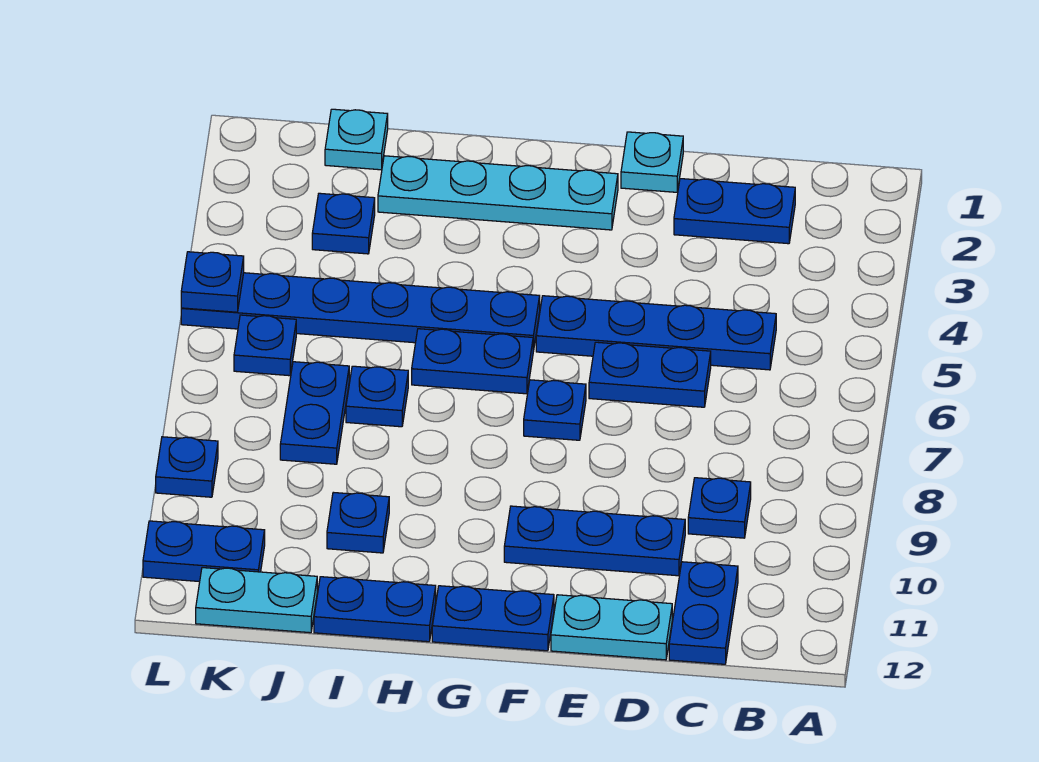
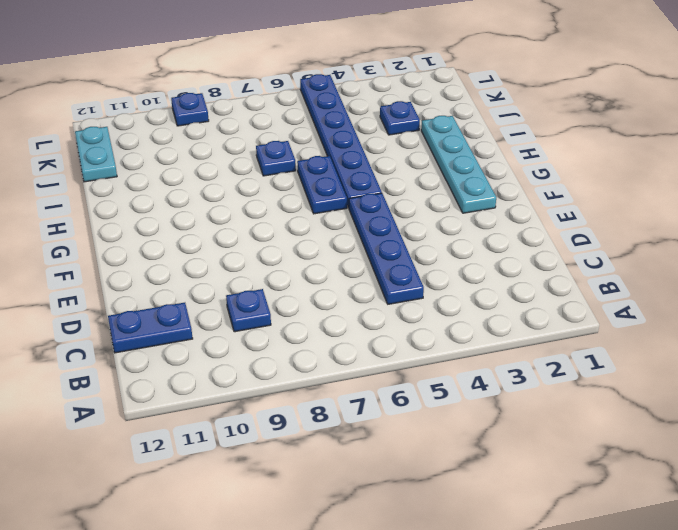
none -> blue plate C2:D2 level 1
none -> blue plate D6:E6 level 1
none -> blue plate D10:F10 level 1

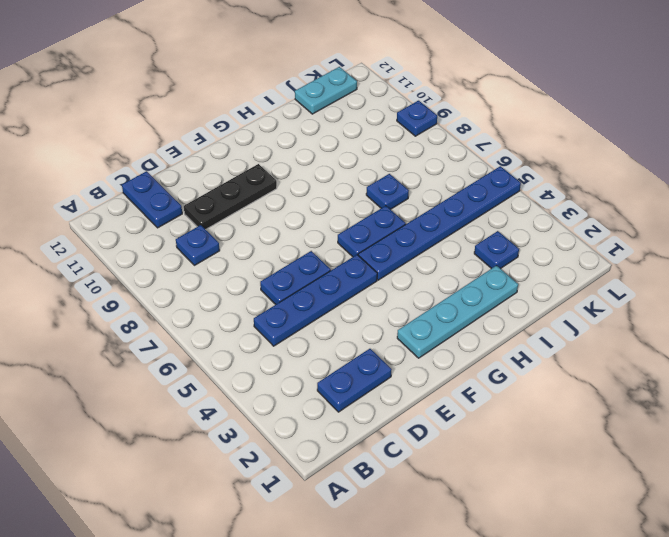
black plate D10:F10 level 1 -> blue plate D10:F10 level 1
none -> cyan plate D12:E12 level 1
none -> cyan plate E1 level 1
none -> blue plate F7 level 1

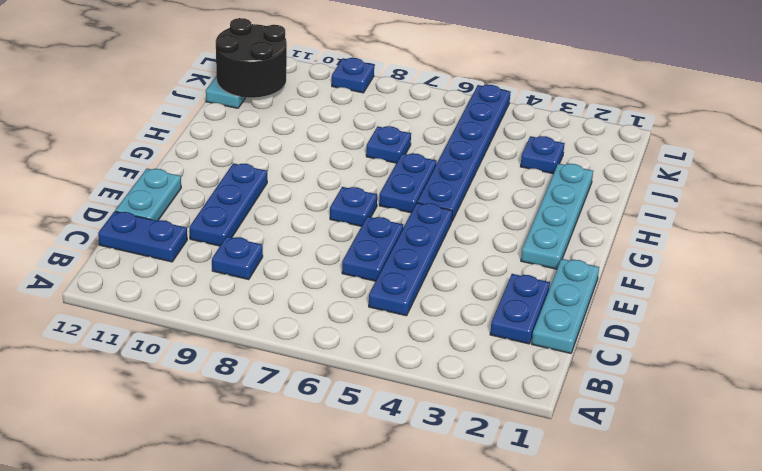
cyan plate C1:E1 level 1 -> cyan plate E1 level 1
black round brick J11:K12 level 2 -> none
none -> blue plate F12:G12 level 1
none -> blue plate H12:I12 level 1
none -> blue plate I10 level 1

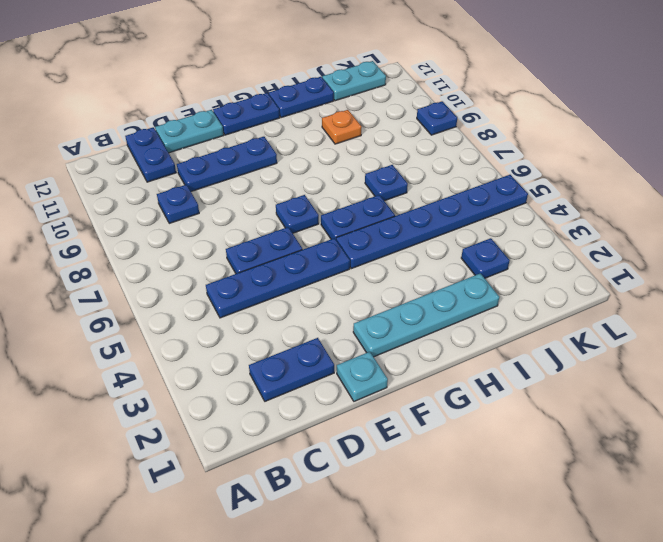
orange plate I10 level 1 -> blue plate I10 level 1
none -> cyan plate J1 level 1
none -> blue plate J7:J8 level 1
none -> blue plate K6 level 1

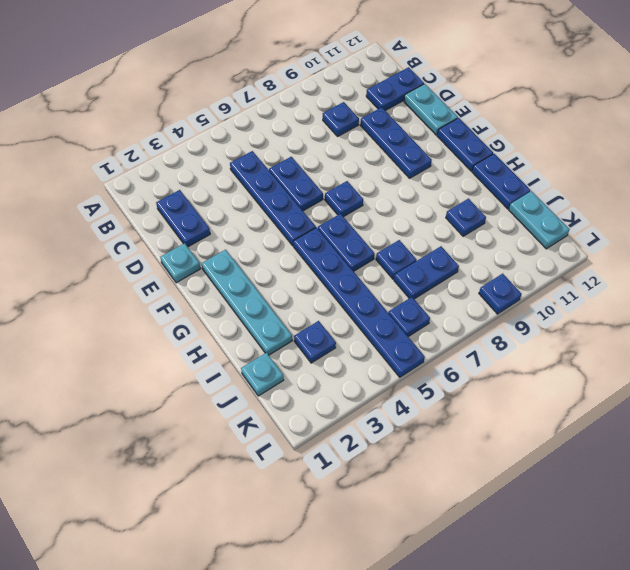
none -> blue plate K11:L11 level 1
none -> blue plate L5 level 2

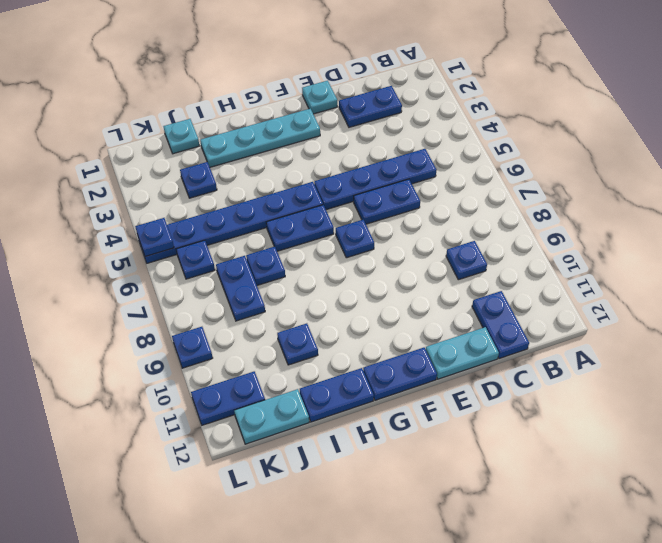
none -> blue plate D10:F10 level 1

